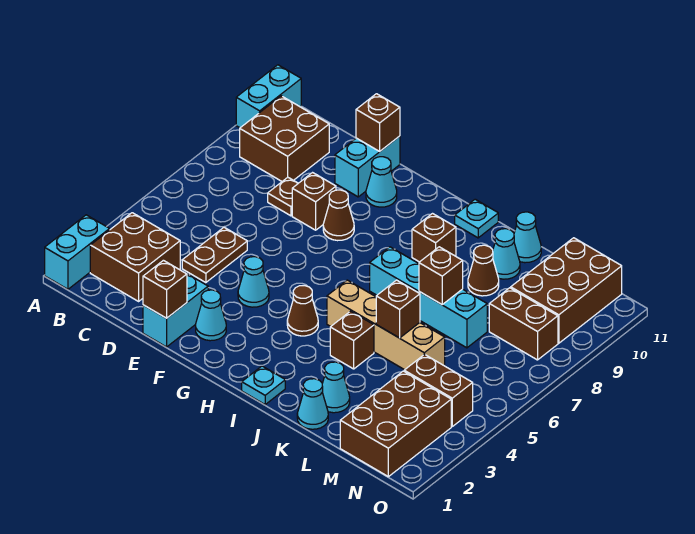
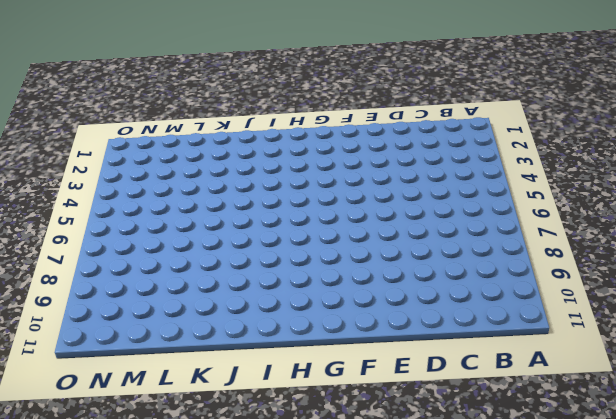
none -> cyan brick A1:A2 level 1
none -> cyan brick A10:A11 level 1
none -> brown brick B2:C3 level 1
none -> brown brick B9:C10 level 1

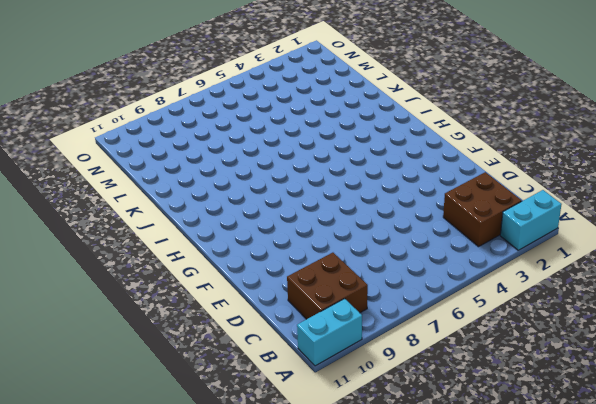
none -> brown plate D4:D5 level 1
none -> brown plate D8 level 1
none -> cyan brick E1:E2 level 1
none -> brown brick E8 level 1

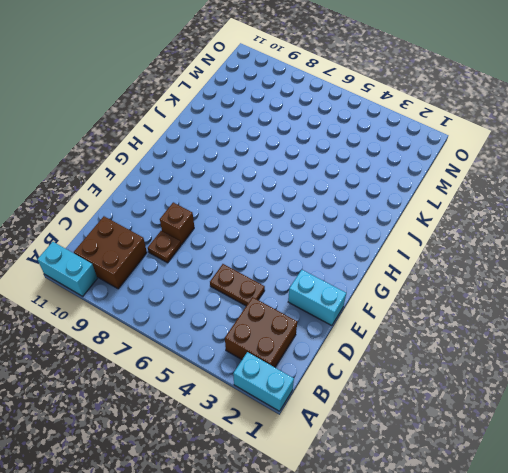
none -> cyan brick E10:E11 level 1
none -> cyan cone F2 level 1
none -> cyan cone F4 level 1
none -> brown cone F8 level 1

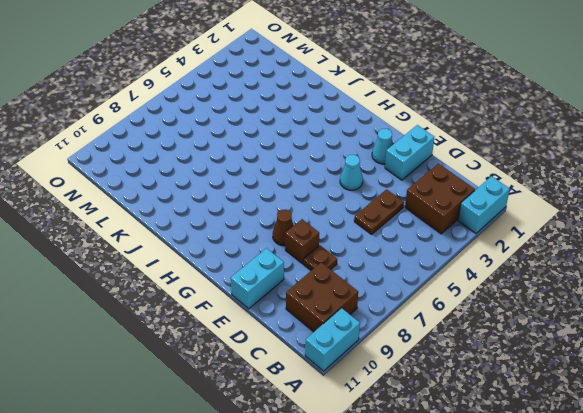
none -> cyan cone F10 level 1
none -> brown cone H4 level 1
none -> cyan plate I1 level 1
none -> tan brick I5:L5 level 1

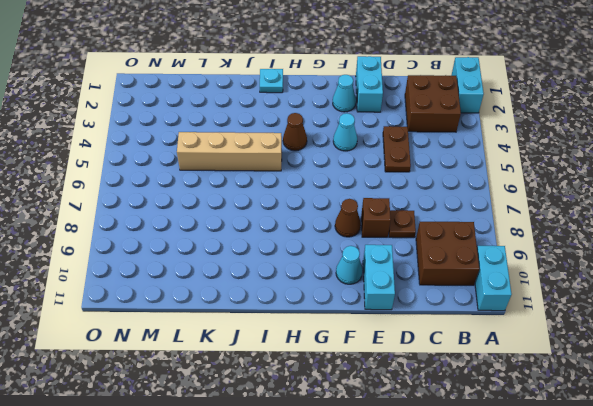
none -> cyan brick I7:L7 level 1
none -> brown brick I9 level 1
none -> cyan plate I11 level 1
none -> brown brick J4 level 1

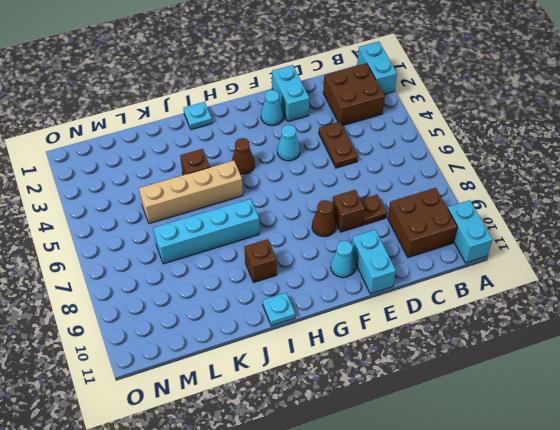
none -> cyan cone K1 level 1
none -> cyan cone K2 level 1
none -> brown cone K9 level 1
none -> cyan cone K10 level 1

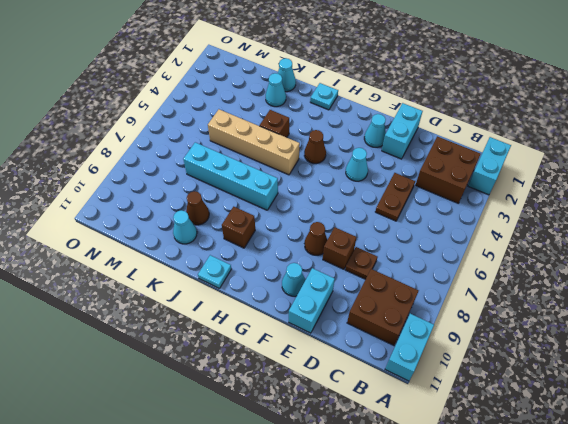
none -> cyan cone K11 level 1
none -> brown brick M1:N3 level 1
none -> brown brick M4:N4 level 1
none -> brown brick M8:N8 level 1

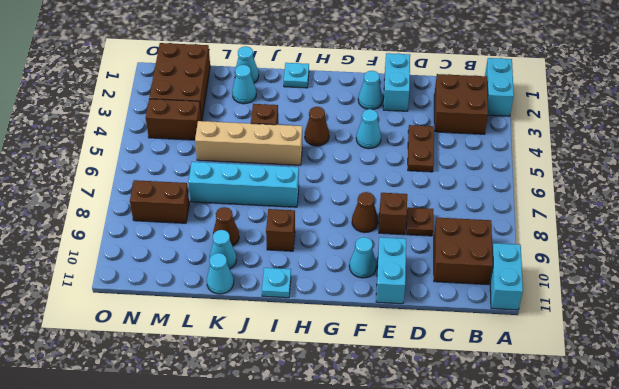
none -> brown brick M9:N11 level 1
none -> brown brick E1 level 2
none -> brown brick E11 level 2
none -> brown brick K5 level 2

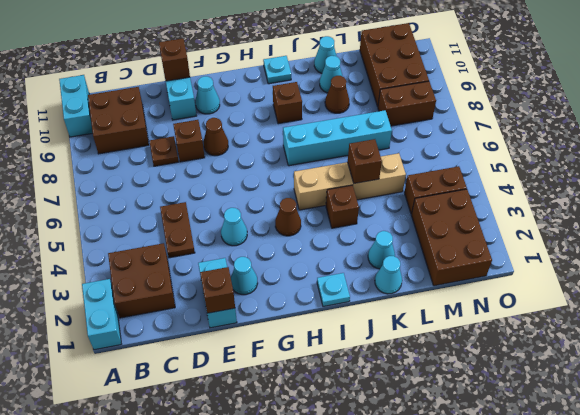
none -> brown brick K7 level 2

